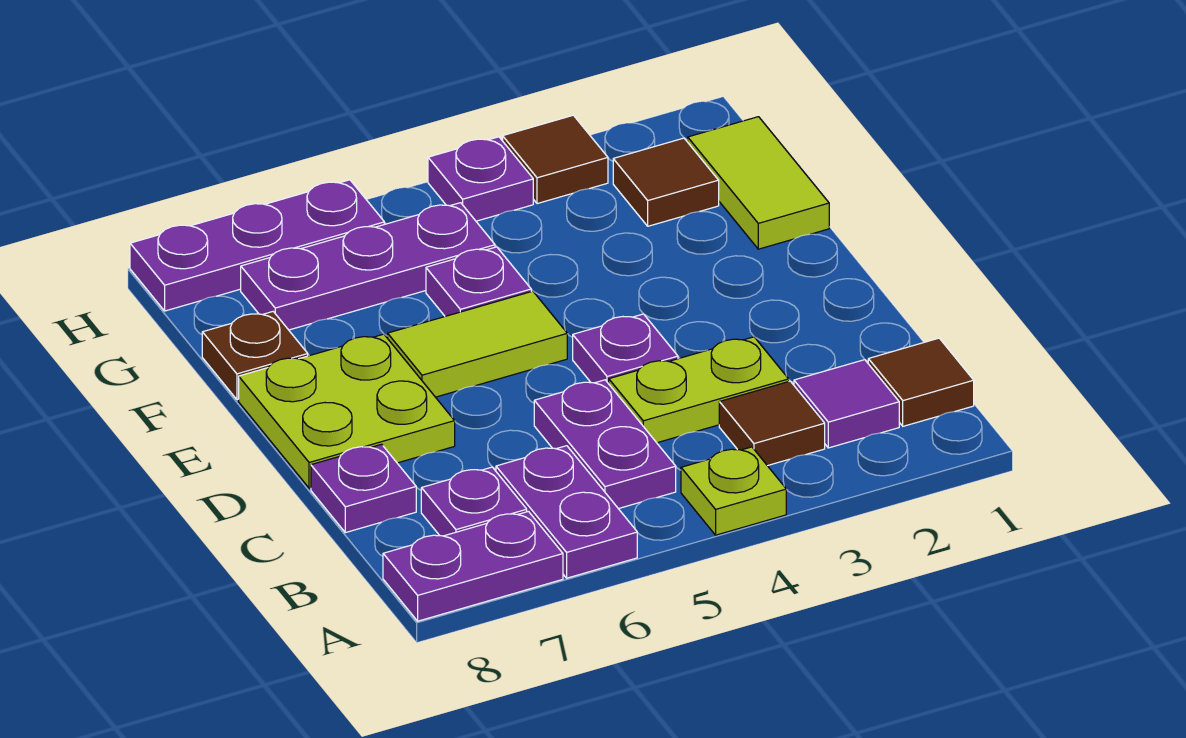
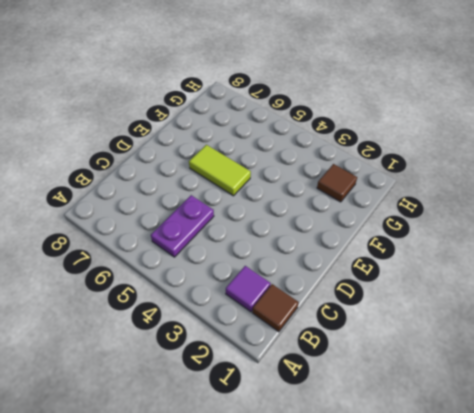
none -> lime plate A4 level 1
none -> purple plate A6:B6 level 1
none -> purple plate A7:A8 level 1

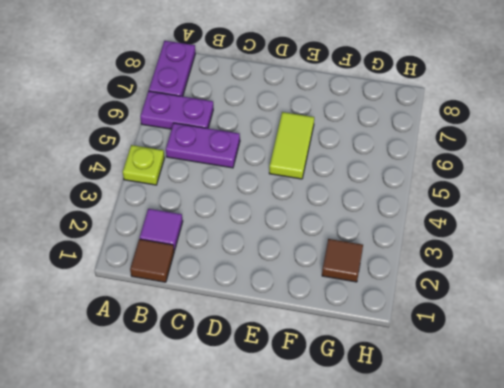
none -> brown tile B3 level 1
none -> purple plate B7 level 1
none -> lime plate C3:C4 level 1

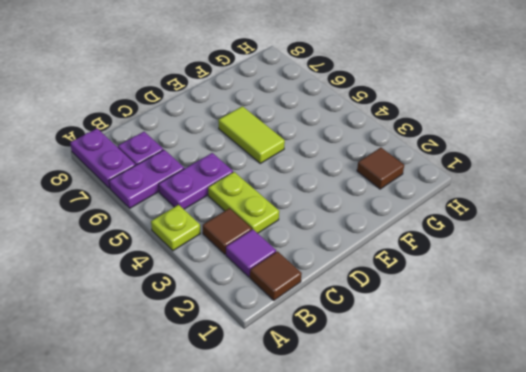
none -> purple plate C8 level 1
none -> purple plate D4 level 1
none -> lime plate D7:E8 level 1

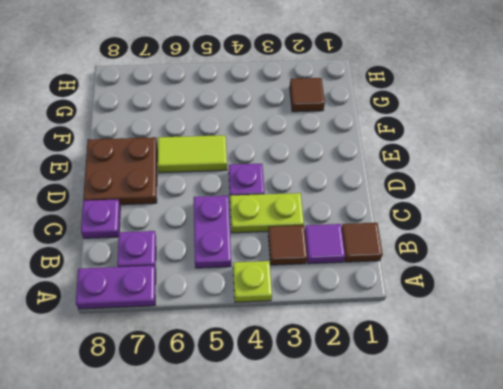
brown plate D7:E8 level 1 -> lime plate D7:E8 level 1
none -> purple plate A6:B6 level 1
none -> lime tile F1:G1 level 1
none -> purple plate F5 level 1

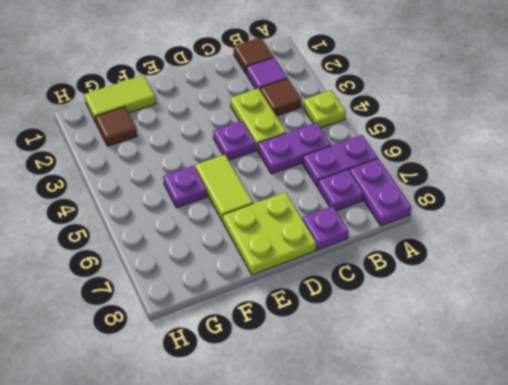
none -> brown plate F8 level 1
none -> purple plate G5:G7 level 1
none -> brown tile H3 level 1

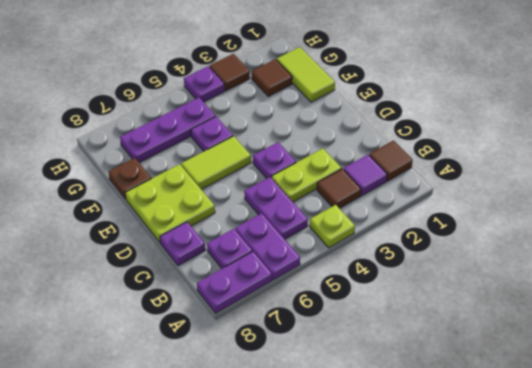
none -> purple plate H6:H8 level 1

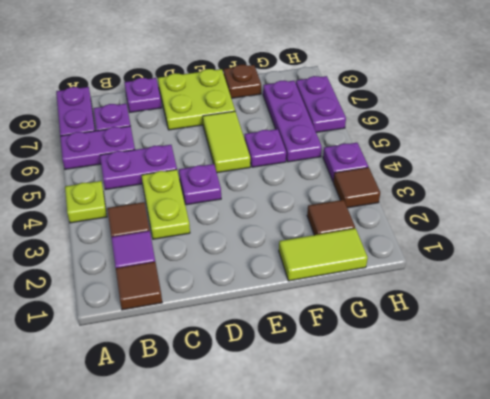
purple plate H6:H7 level 1 -> purple plate H6:H8 level 1

